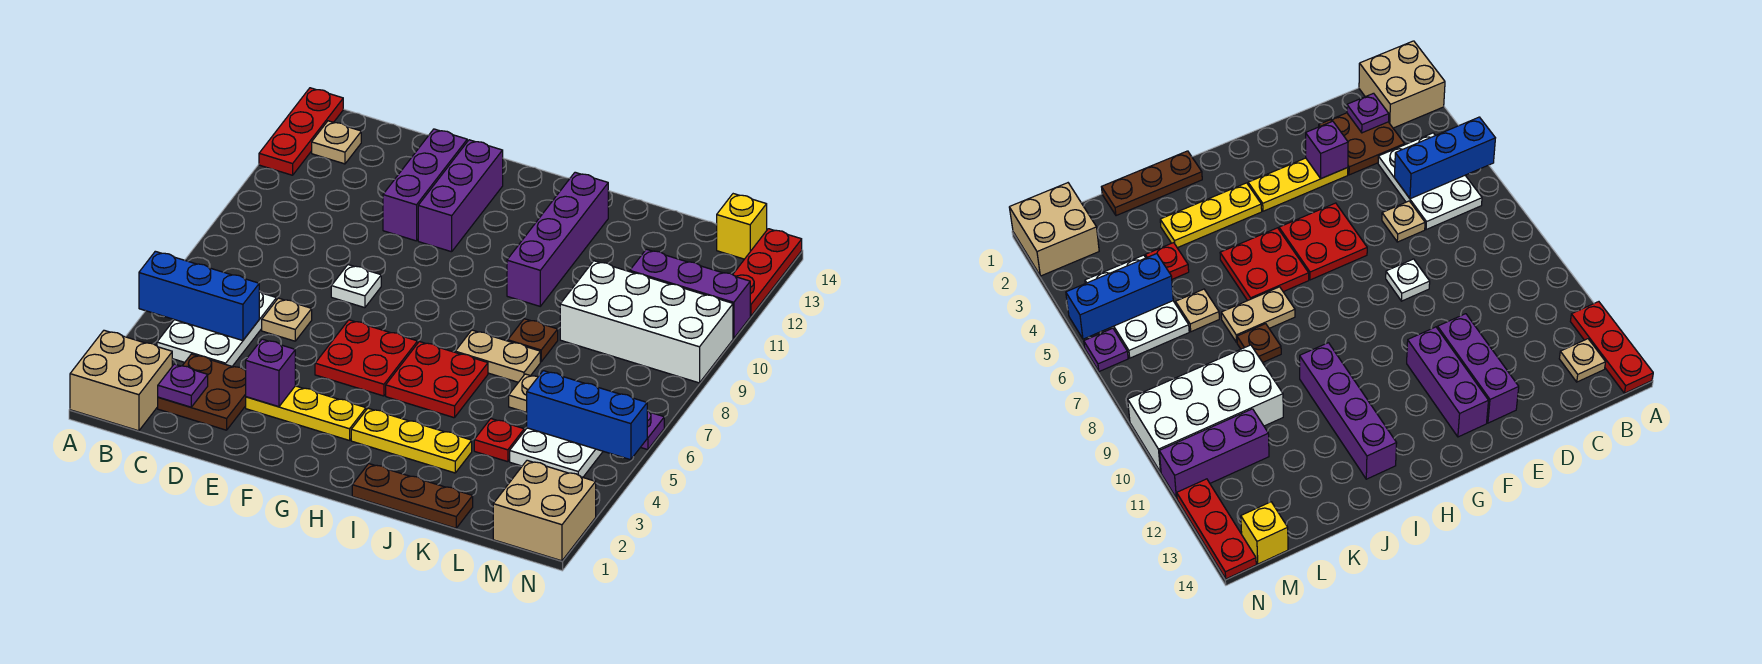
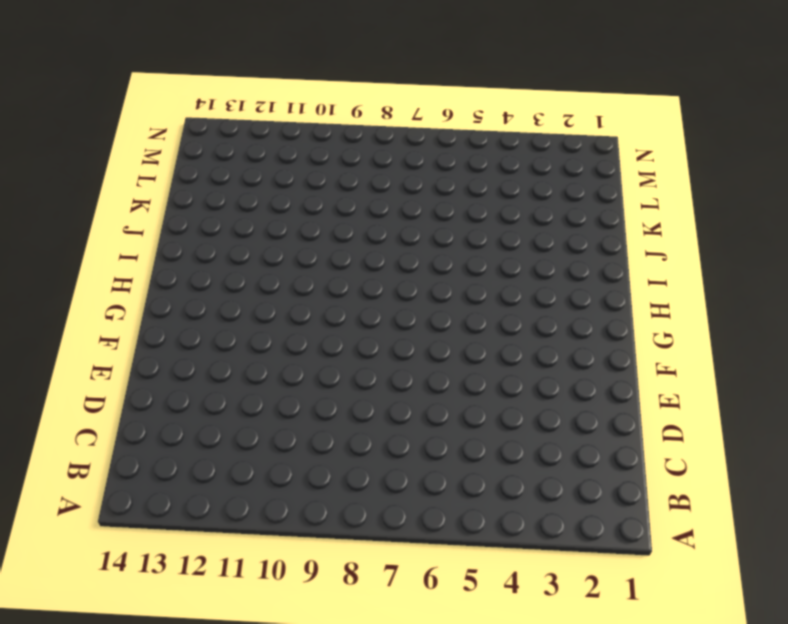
none -> tan brick A1:B2 level 1
none -> red plate A12:A14 level 1
none -> white plate B4:C6 level 1
none -> tan plate B13 level 1

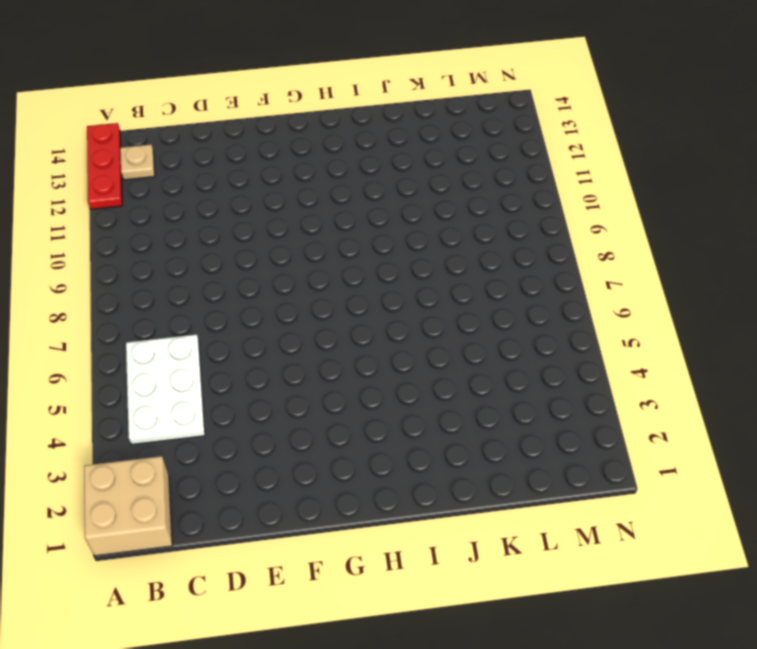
none -> brown plate C2:D3 level 1
none -> tan plate D6 level 1
none -> yellow plate E3:G3 level 1
none -> white plate E8 level 1

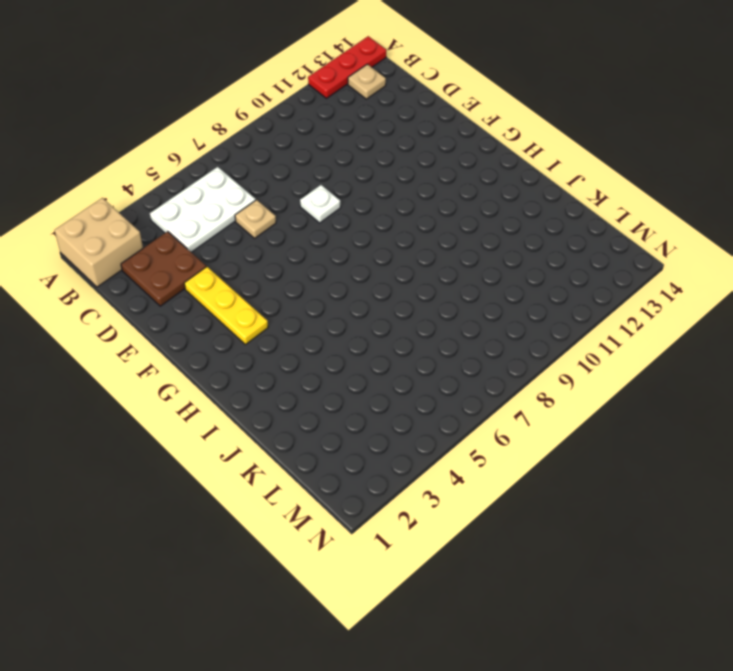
none -> purple brick E11:E13 level 1
none -> red plate F5:G6 level 1
none -> purple brick F11:F13 level 1
none -> yellow plate H3:J3 level 1

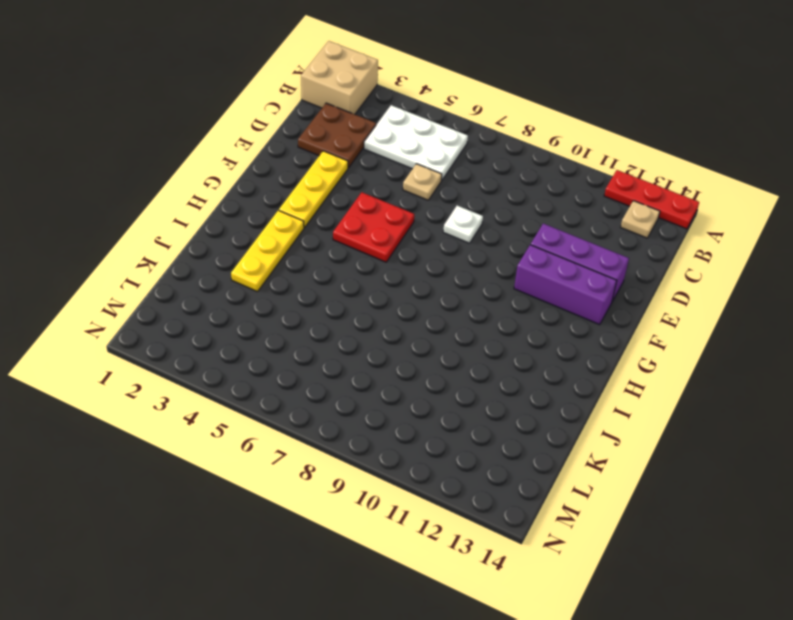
none -> red plate H5:I6 level 1
none -> brown plate I1:K1 level 1
none -> tan plate I7:J7 level 1
none -> purple brick I10:I13 level 1

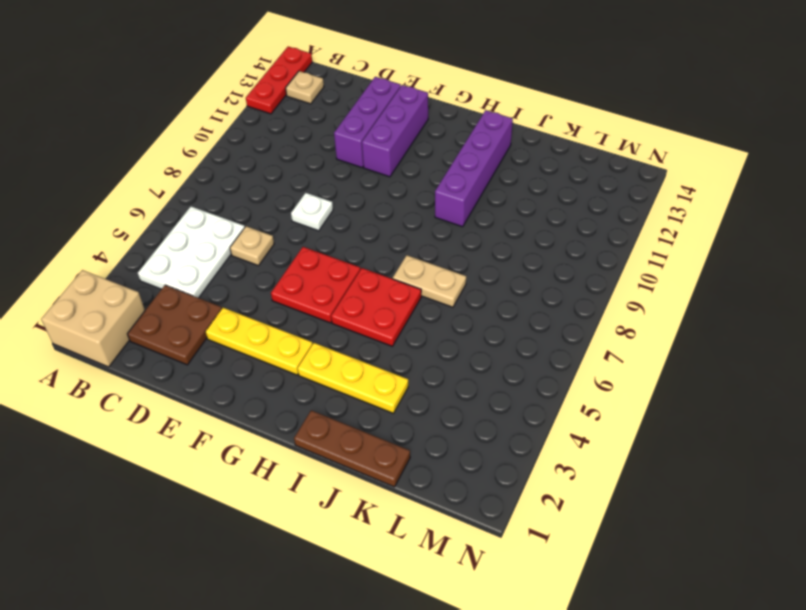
none -> brown plate J8 level 1
none -> red plate K4 level 1
none -> tan plate K6 level 1
none -> white brick K9:N10 level 1

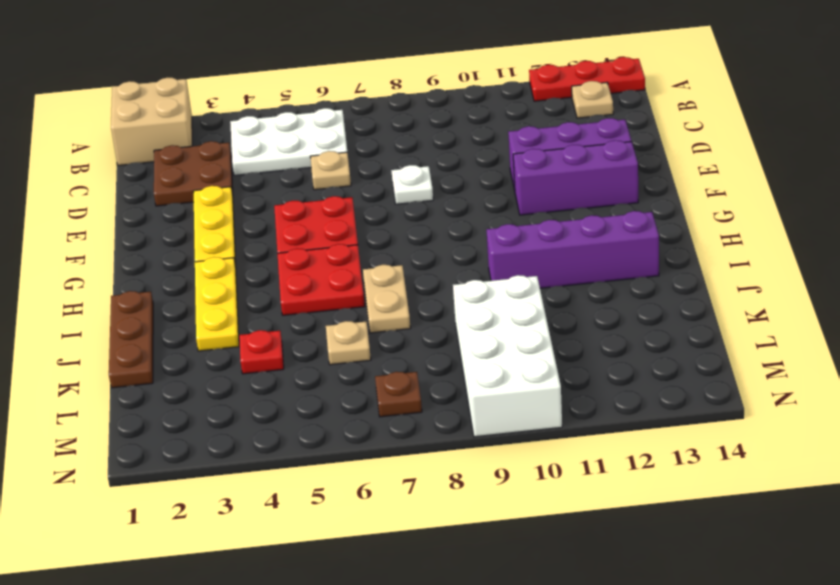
brown plate M7 level 1 -> brown plate J8 level 1
none -> white plate L4:M6 level 1
none -> purple brick L11:N11 level 1
none -> tan brick M1:N2 level 1
none -> yellow brick M14 level 1

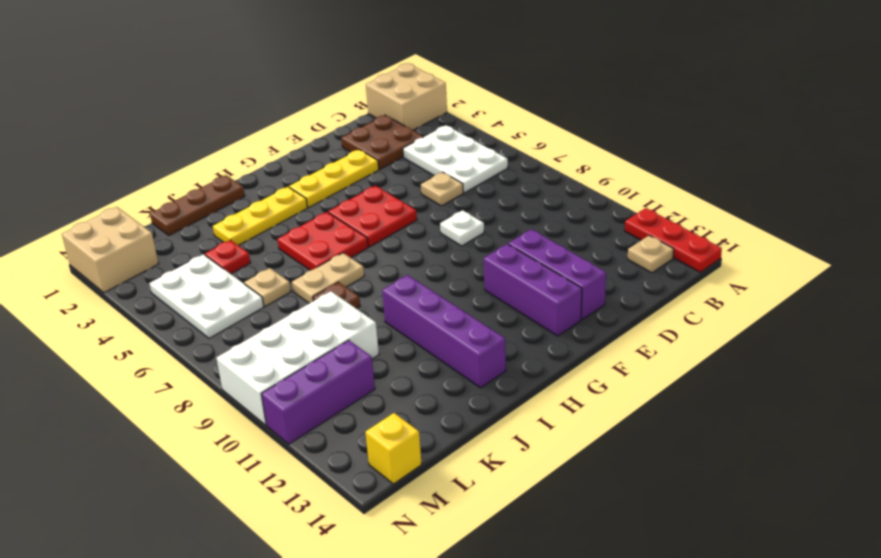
none -> purple plate N6 level 1
none -> red plate N12:N14 level 1
none -> blue brick A5:C5 level 2
none -> purple plate C2 level 2

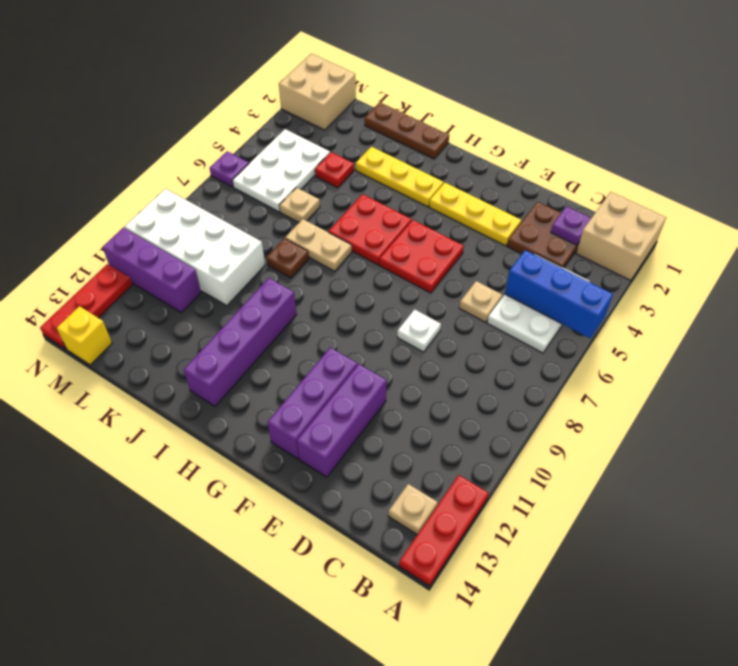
none -> purple brick E3 level 2
none -> blue brick L5:N5 level 2

